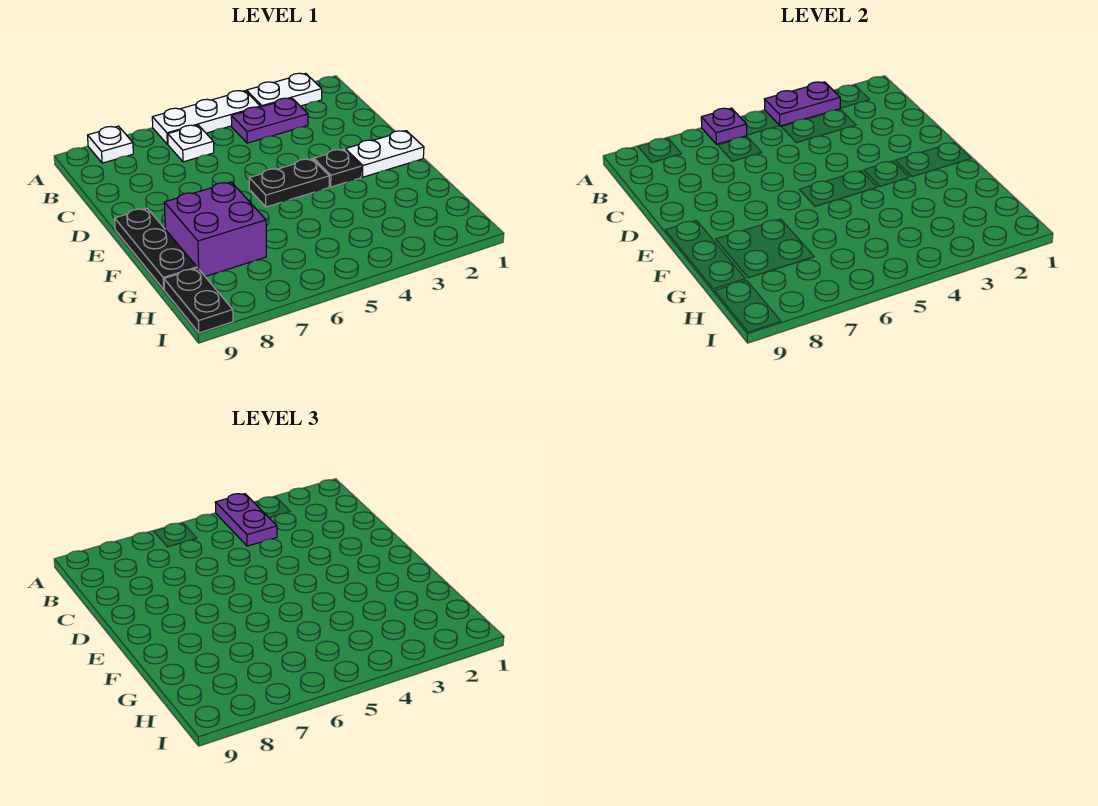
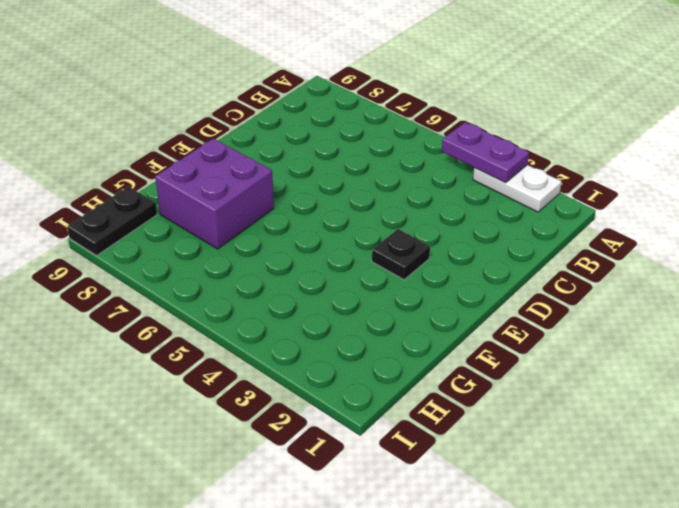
none -> white plate A4:A6 level 1
none -> white plate A8 level 1
none -> purple plate B3:B4 level 1

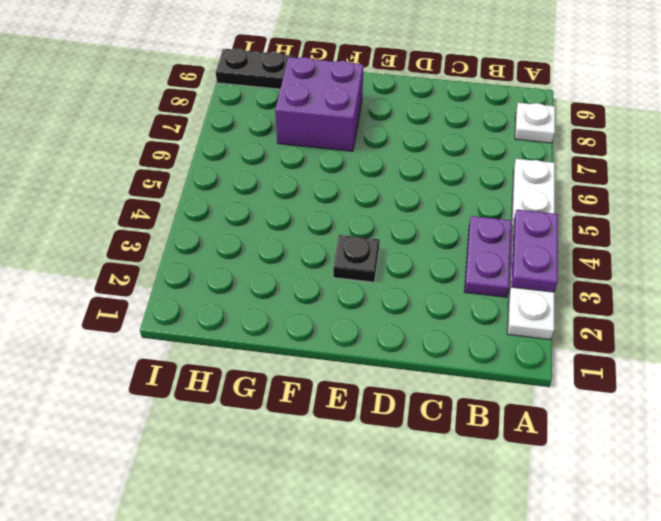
none -> white plate B6 level 1
none -> white plate E1:E2 level 1
none -> black plate E4:E5 level 1

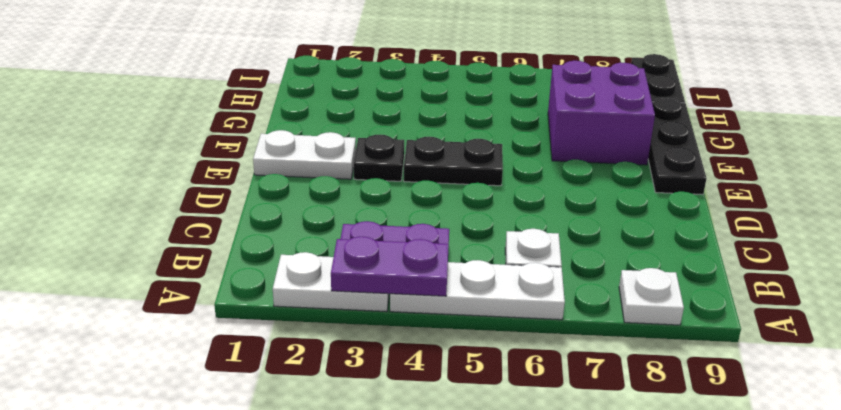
none -> purple plate A6 level 2
none -> purple plate A4:B4 level 3

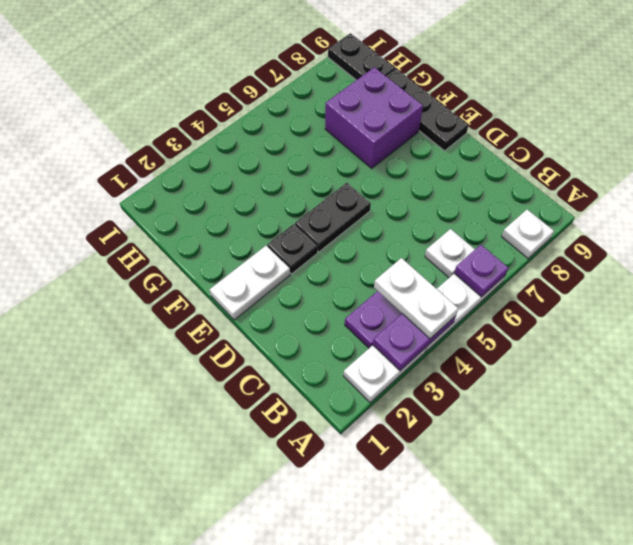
white plate A4:B4 level 3 -> purple plate A4:B4 level 3

